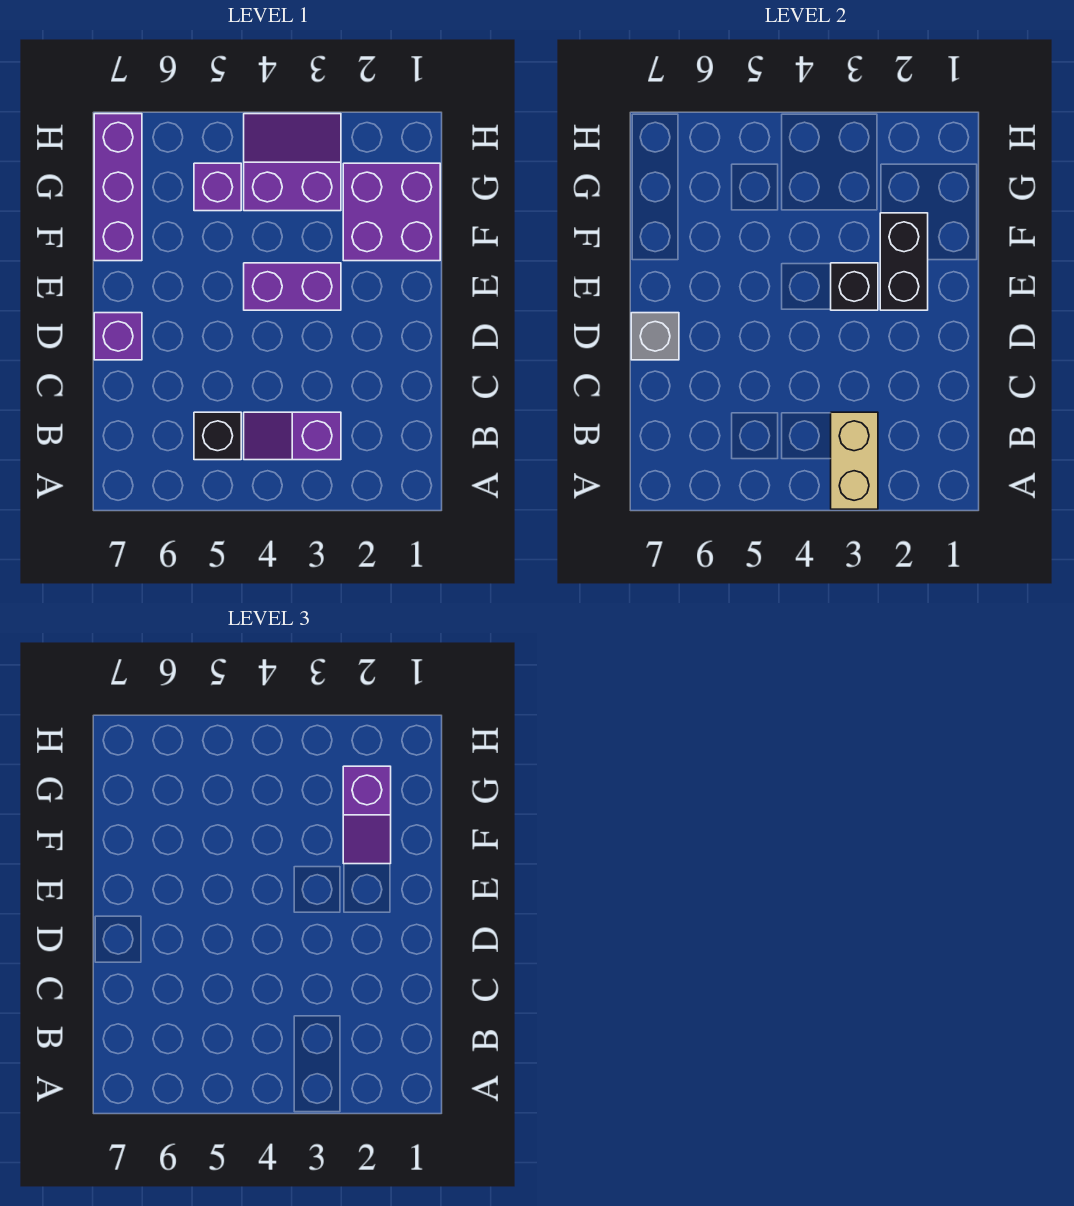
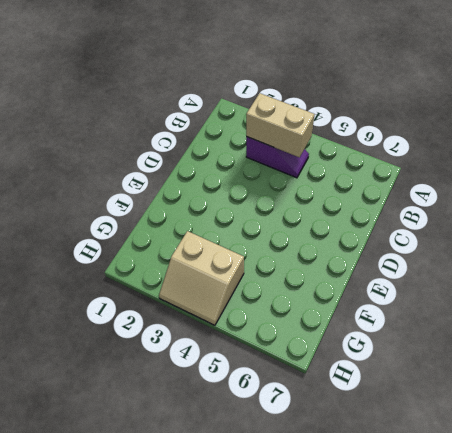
tan brick B3:B4 level 2 -> tan brick A3:B3 level 2
tan slope G3:H4 level 1 top G -> purple slope G3:H4 level 1 top G
none -> black brick B5 level 1
none -> purple brick D7 level 1
none -> purple brick E3:E4 level 1

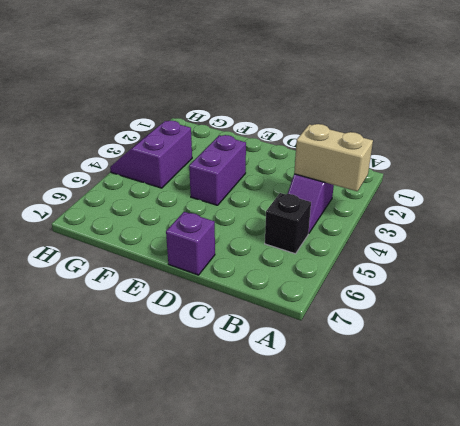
none -> purple brick F1:G2 level 1
none -> purple brick F7:H7 level 1
none -> purple brick G5 level 1

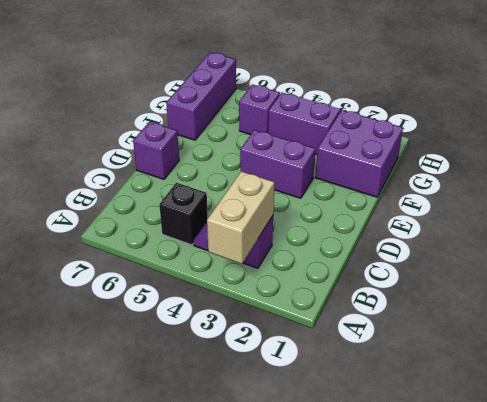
none -> grey brick D7 level 2
none -> black brick E2:F2 level 2
none -> black brick E3 level 2

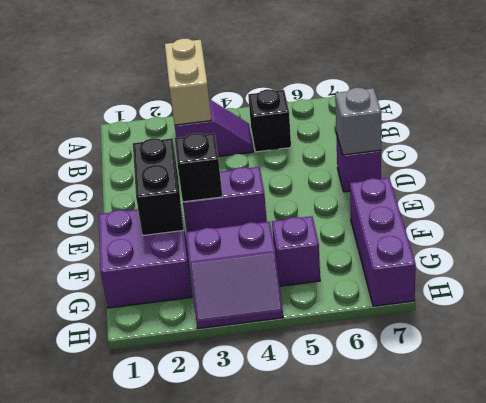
none -> purple slope F2:G2 level 3 top G

